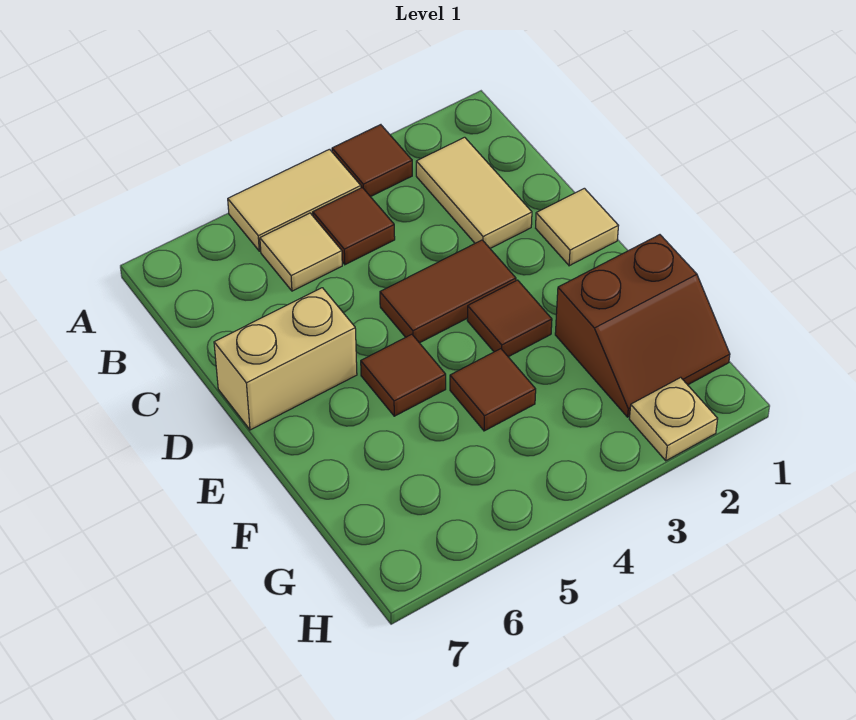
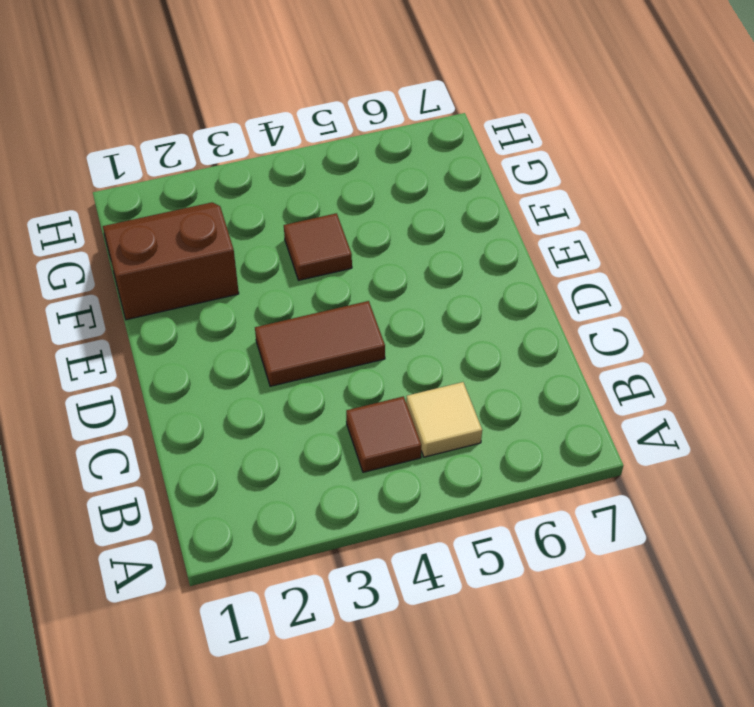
none -> brown tile A3 level 1
none -> tan tile A4:A5 level 1
none -> tan tile B2:C2 level 1

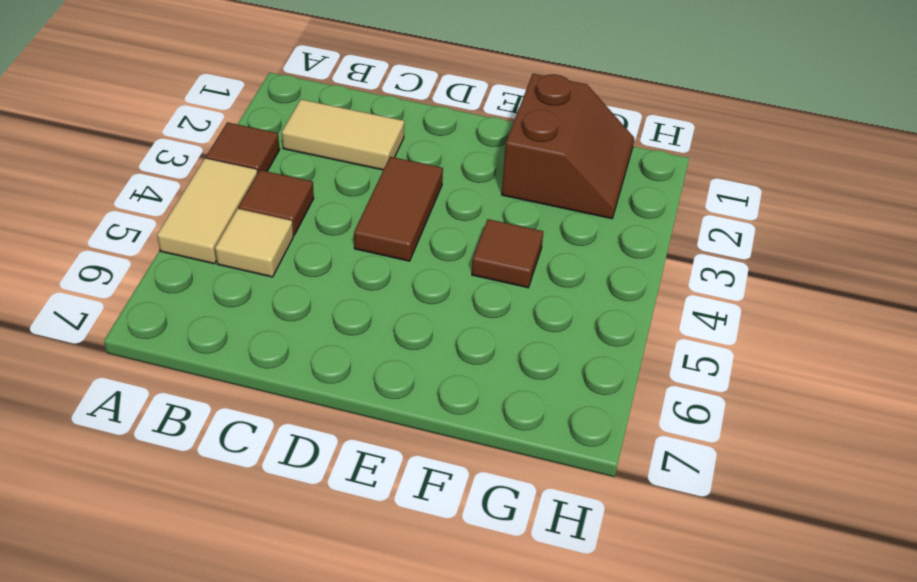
none -> tan tile D1 level 1
none -> tan brick D6:D7 level 1
none -> brown tile E3 level 1

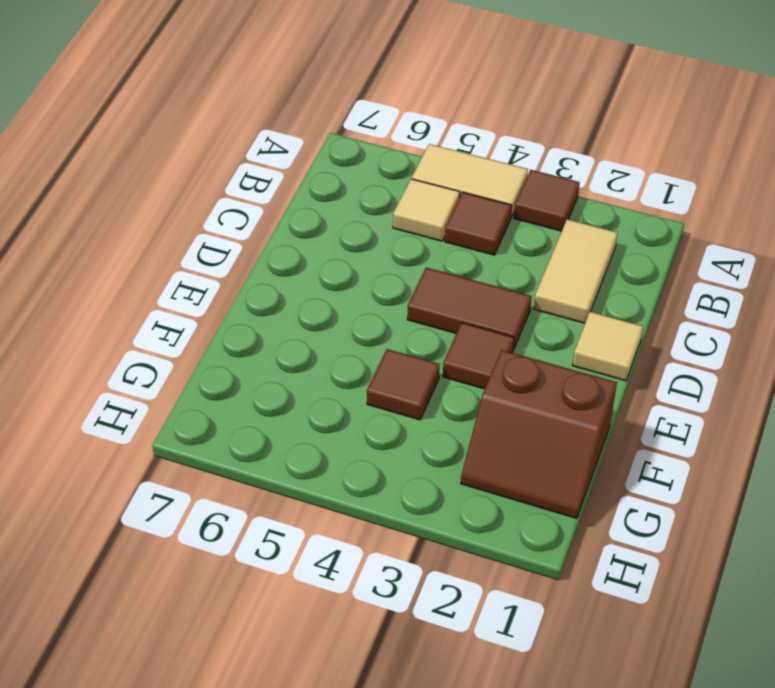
none -> tan brick D6:D7 level 1
none -> brown tile E5 level 1
none -> tan plate H2 level 1

